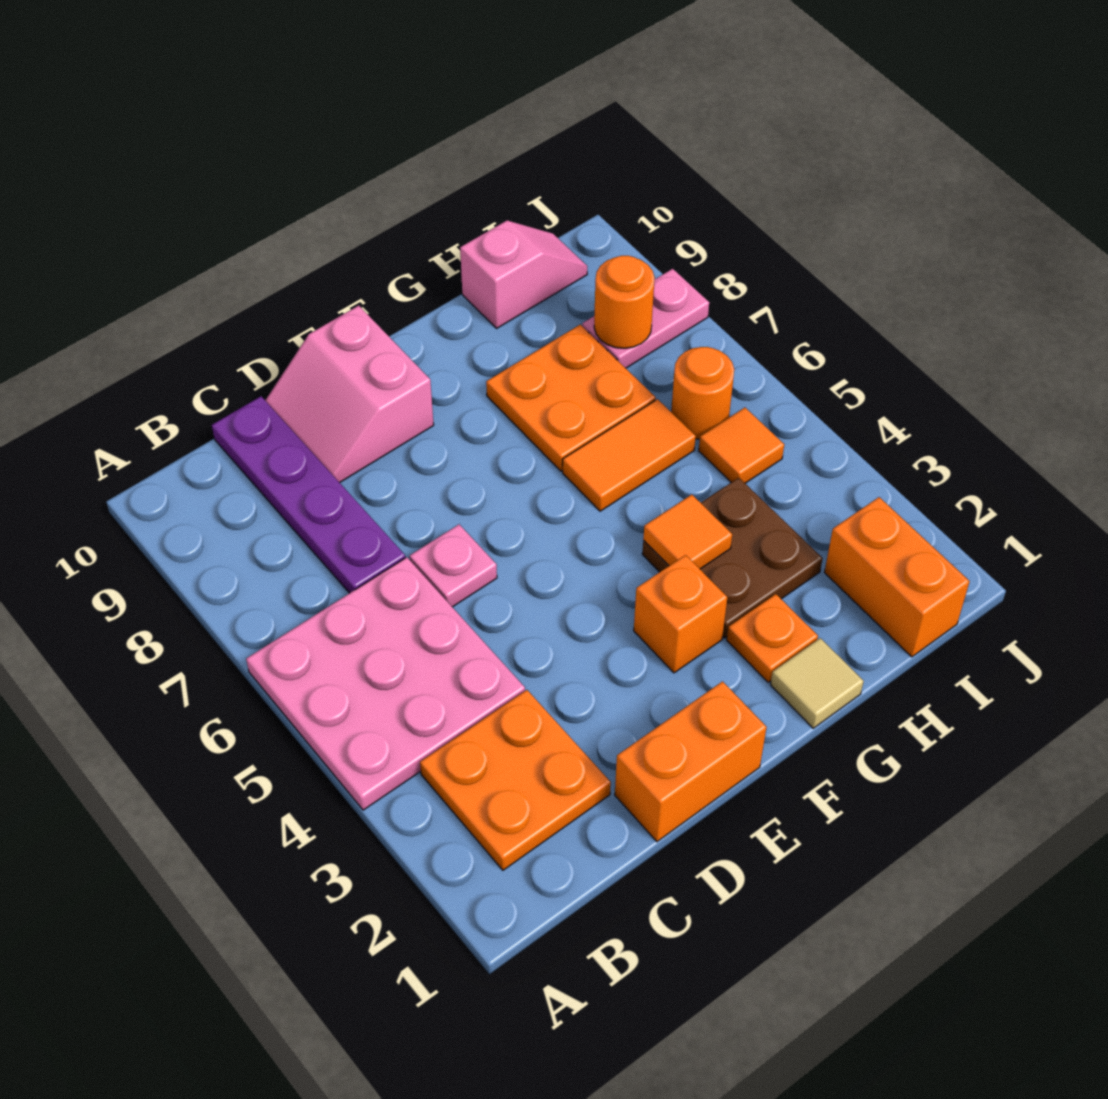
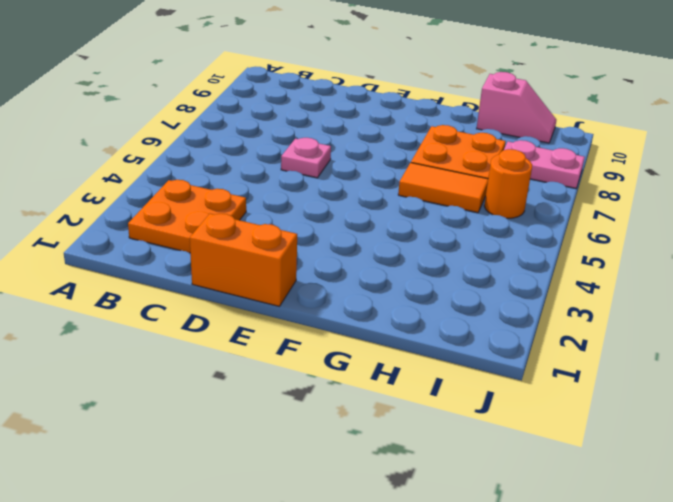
none -> pink plate A4:C6 level 1
none -> purple plate C7:C10 level 1
none -> pink slope D9:E10 level 1 top E

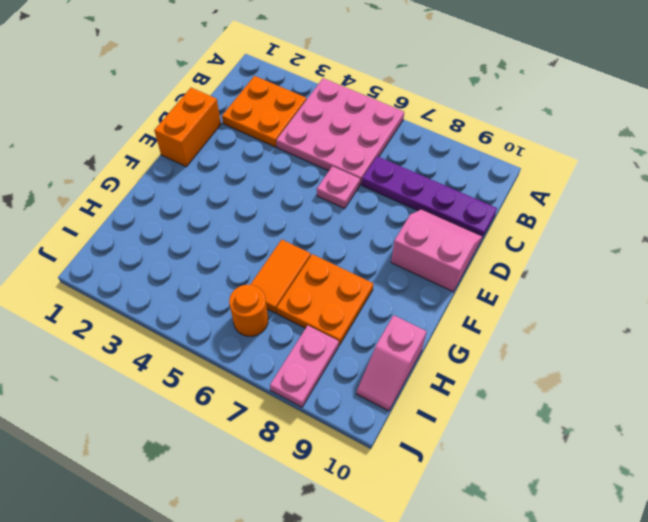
none -> orange brick F3 level 1
none -> tan tile G1 level 1
none -> orange plate G2 level 1

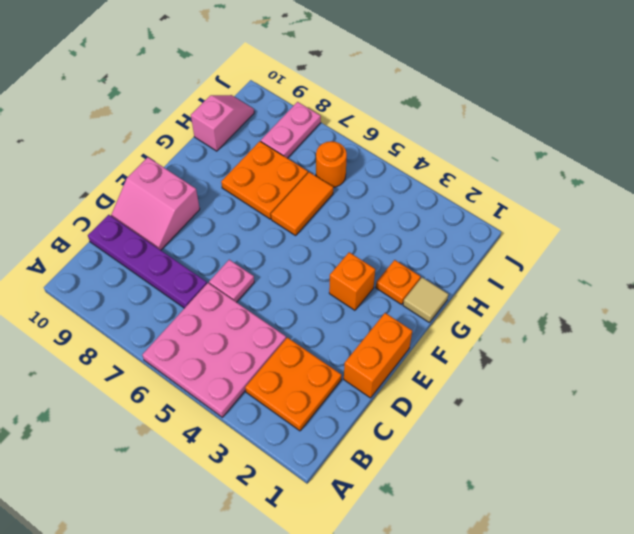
none -> brown plate G3:H4 level 1
none -> orange brick I1:I2 level 1
none -> orange tile I5 level 1

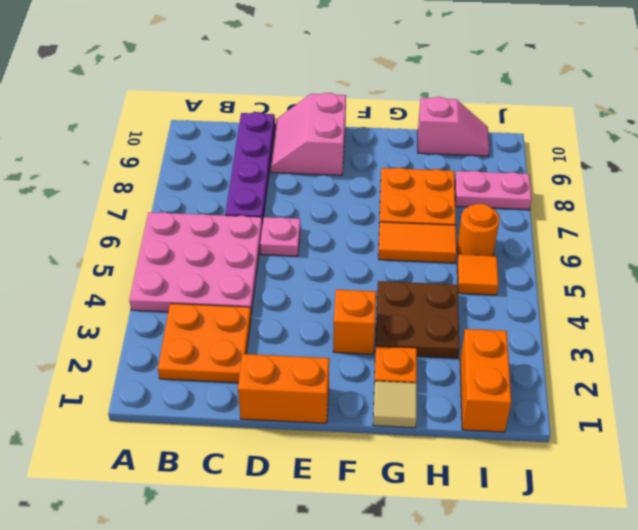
none -> orange tile G4 level 2
none -> orange round brick I8 level 2

